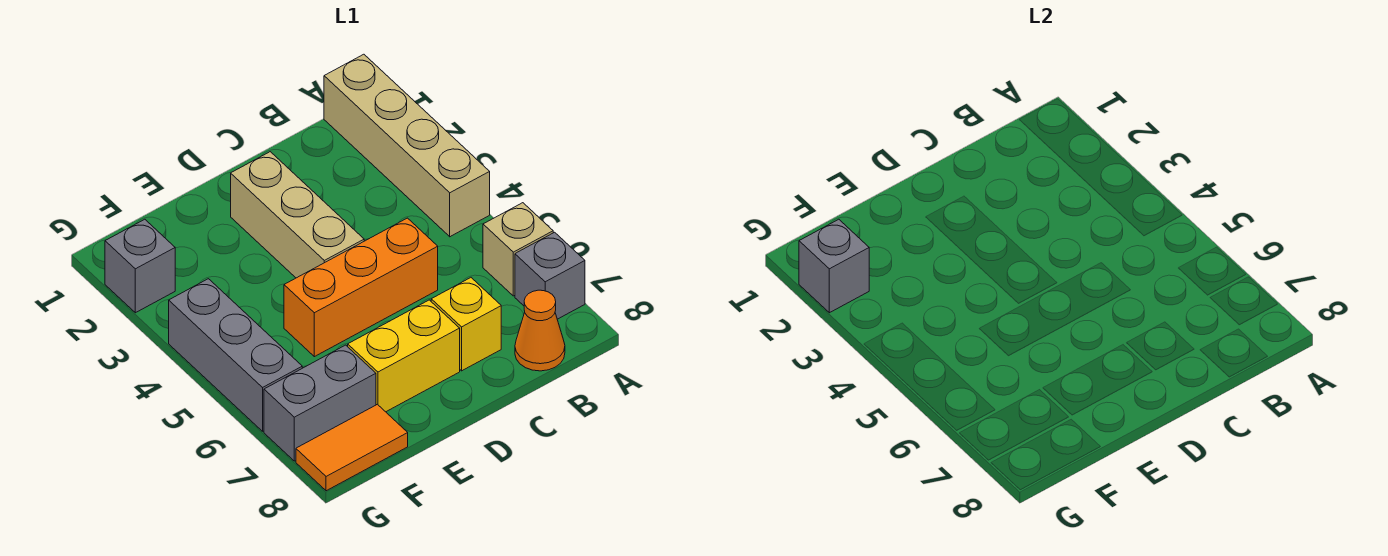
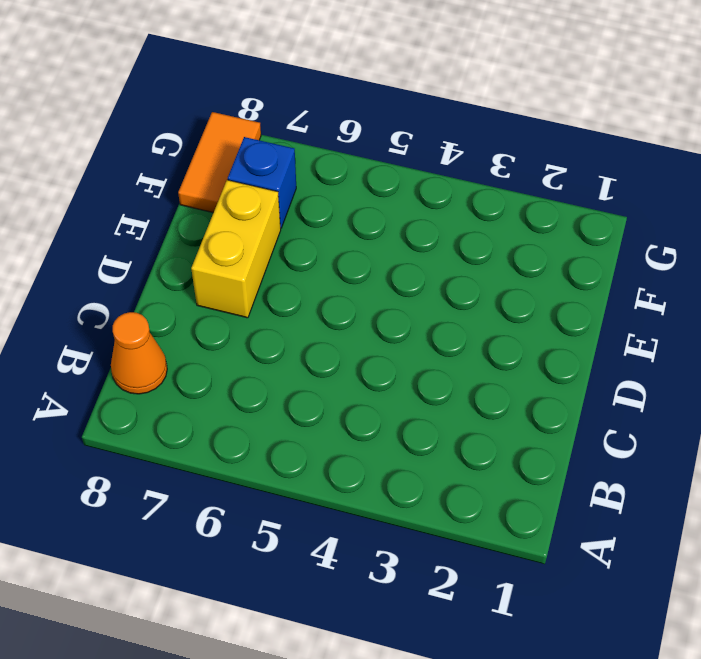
blue brick F7 level 1 -> grey brick F7:G7 level 1
none -> tan brick A1:A4 level 1
none -> tan brick A6 level 1
none -> grey brick A7 level 1

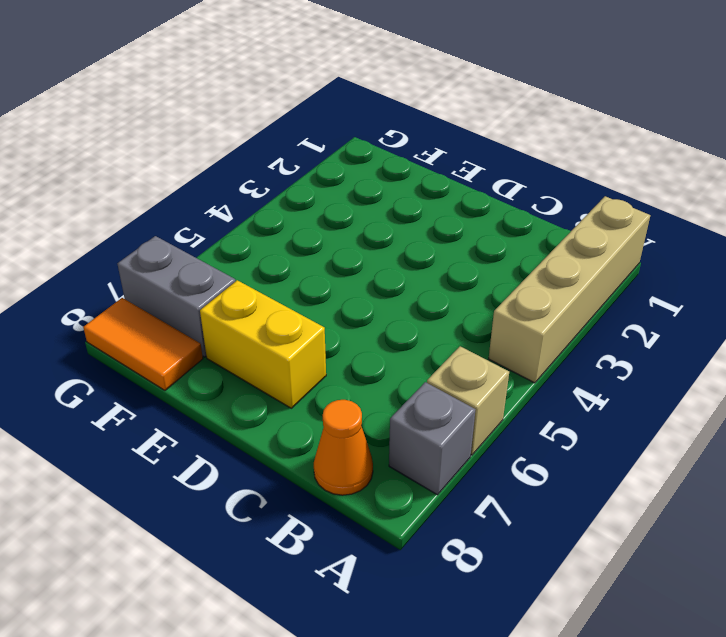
none -> orange brick C5:E5 level 1
none -> yellow brick C7 level 1
none -> tan brick D2:D4 level 1

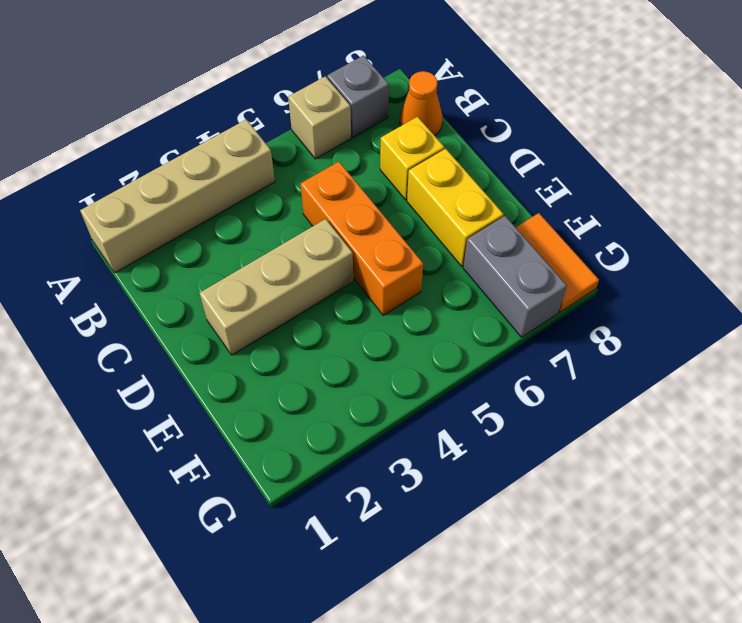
none -> grey brick G2 level 1
none -> grey brick G4:G6 level 1
none -> grey brick G2 level 2

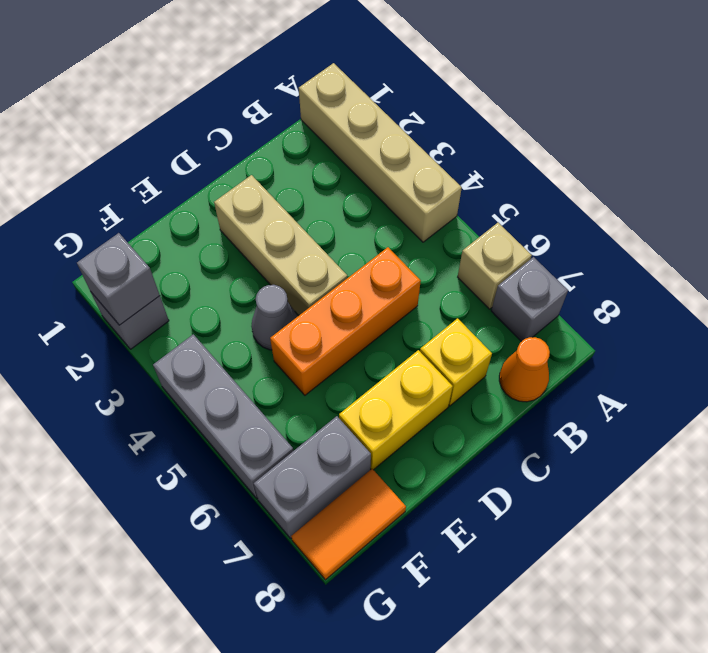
grey cone E4 level 1 -> none

